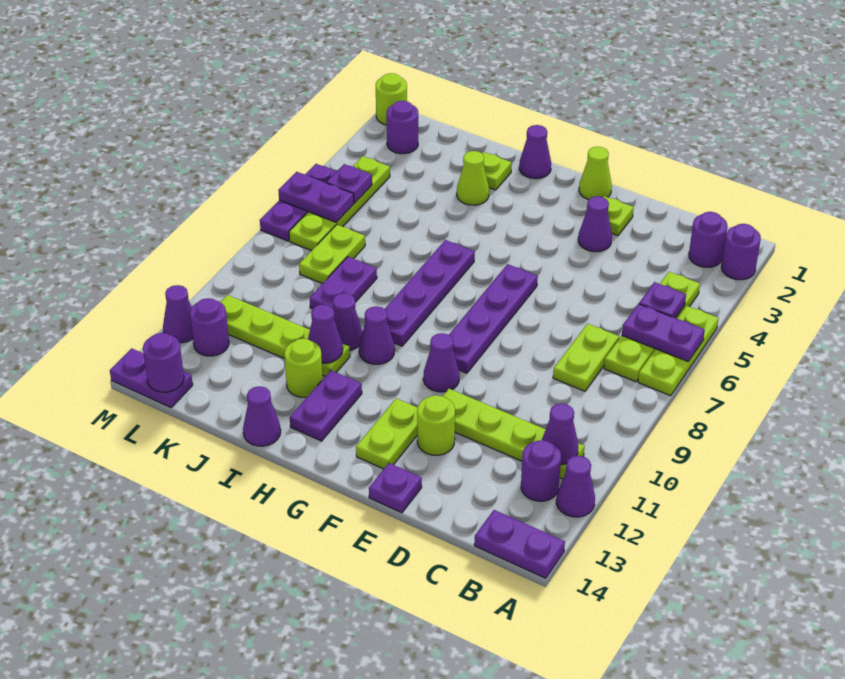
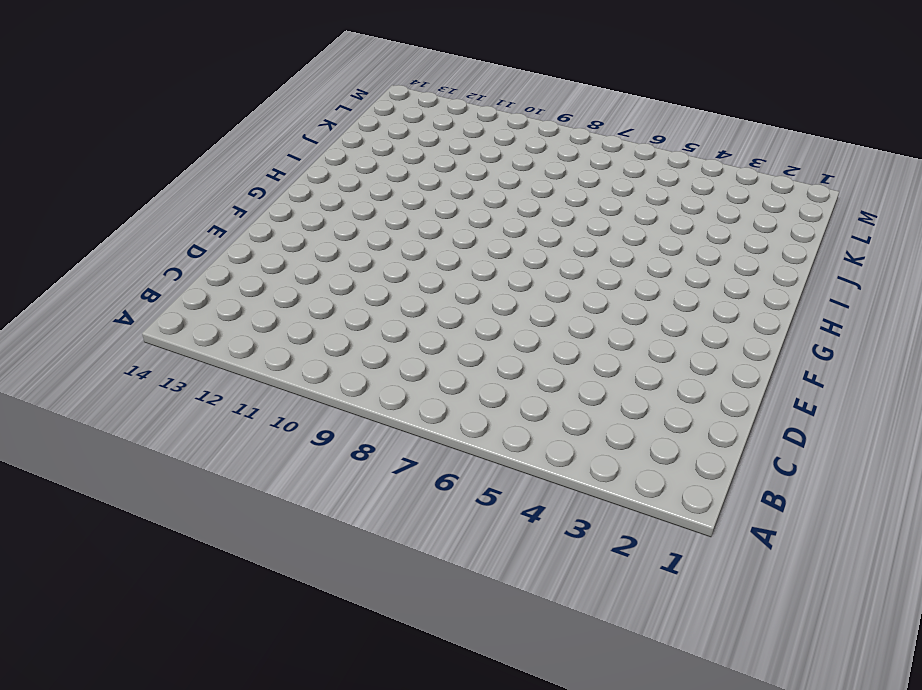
none -> purple round brick A2 level 1
none -> lime plate A5:A7 level 1
none -> purple cone A12 level 1
none -> purple plate A14:B14 level 1

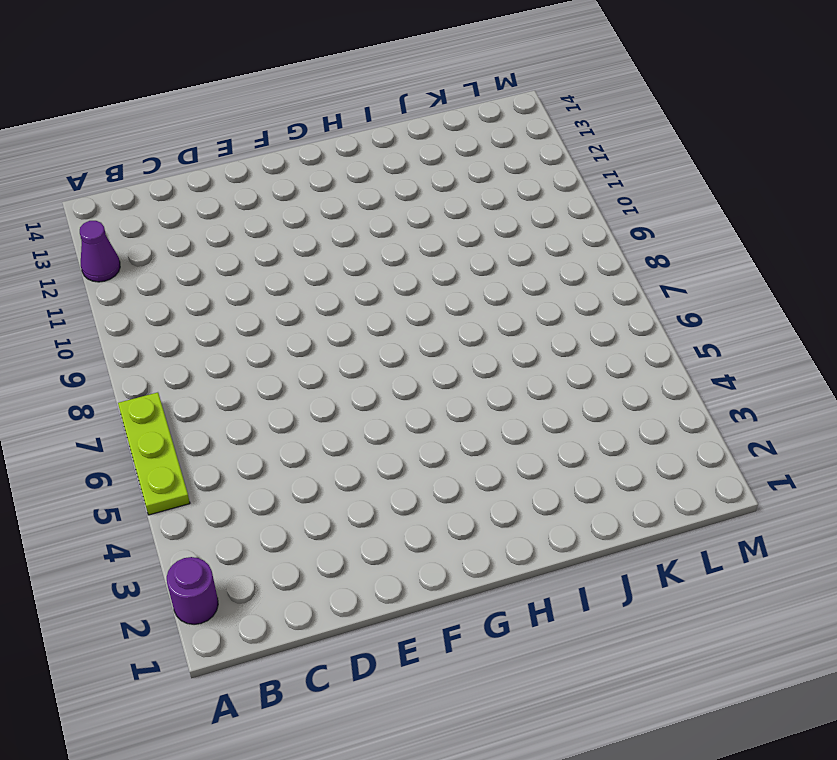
none -> purple plate A14:B14 level 1
none -> purple round brick B2 level 1
none -> lime plate B4:B7 level 1
none -> lime plate B11:E11 level 1

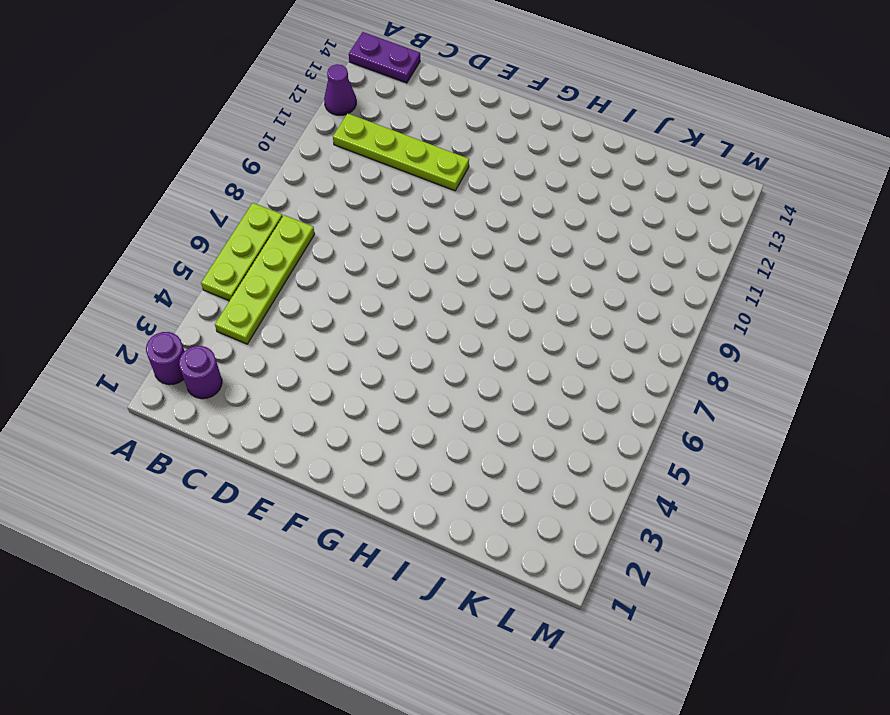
none -> purple round brick B12 level 1
none -> lime plate C7:C8 level 1
none -> lime plate E2 level 1
none -> purple cone E3 level 1

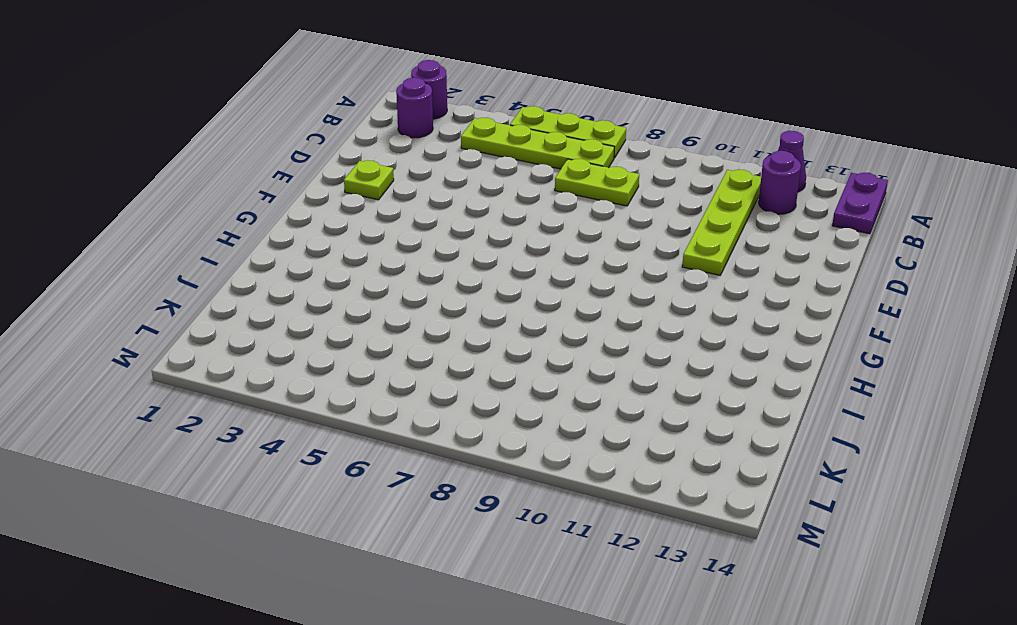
none -> purple cone E3 level 1
none -> lime round brick E12 level 1
none -> purple plate E14 level 1
none -> lime cone F1 level 1

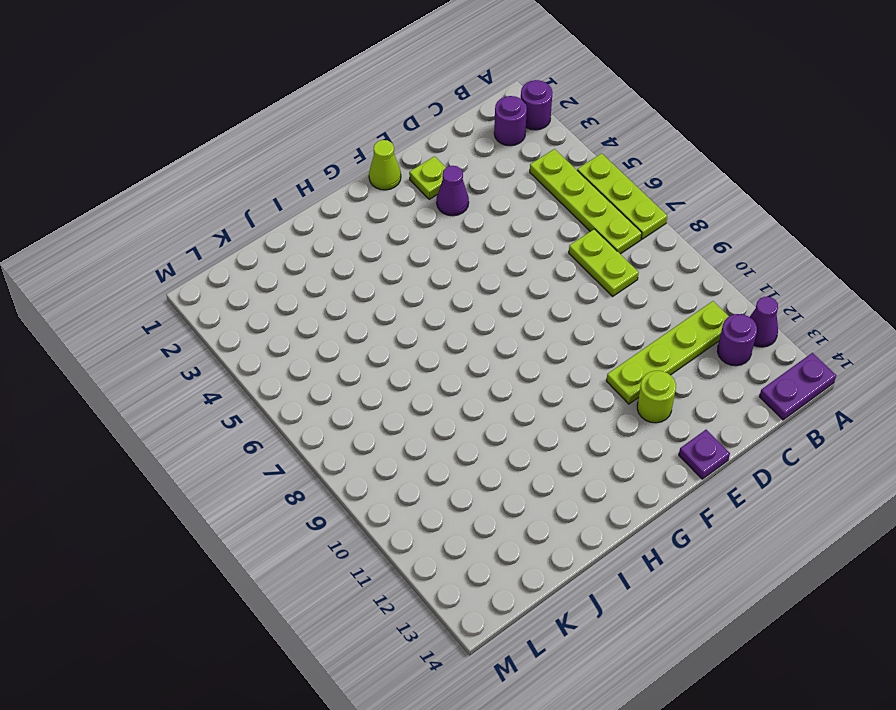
none -> purple plate F6:F9 level 1
none -> purple cone F10 level 1
none -> lime plate F12:F13 level 1
none -> purple cone H1 level 1

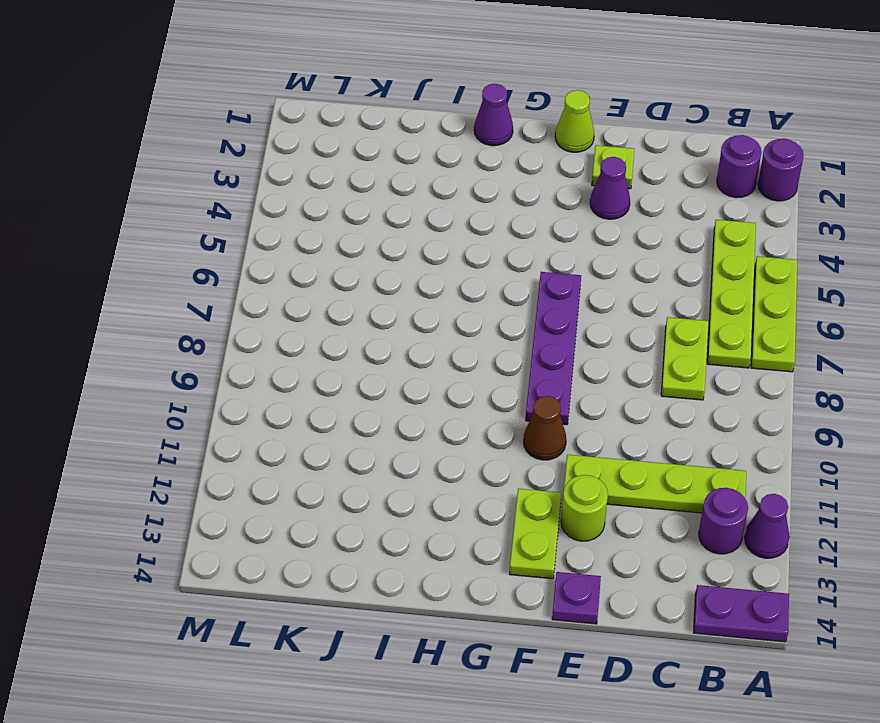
brown cone F10 level 1 -> purple cone F10 level 1
none -> purple plate H6:H9 level 1
none -> purple cone H10 level 1
none -> purple plate H12:H13 level 1
none -> lime plate I2 level 1

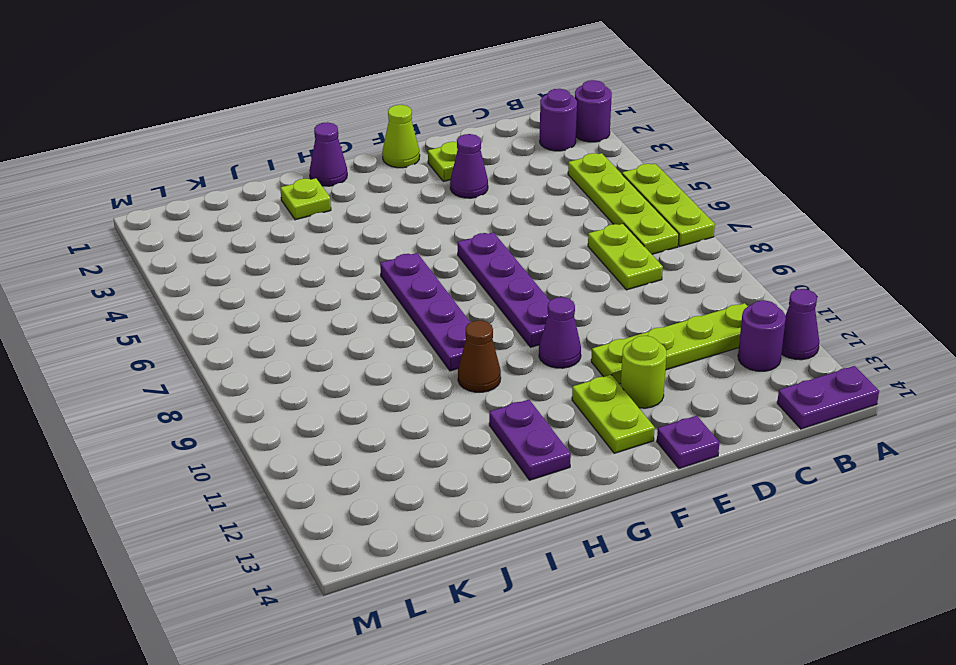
brown cone H10 level 1 -> purple cone H10 level 1
none -> lime cone I3 level 1
none -> purple cone I10 level 1
none -> lime plate I11:L11 level 1
none -> lime round brick I12 level 1

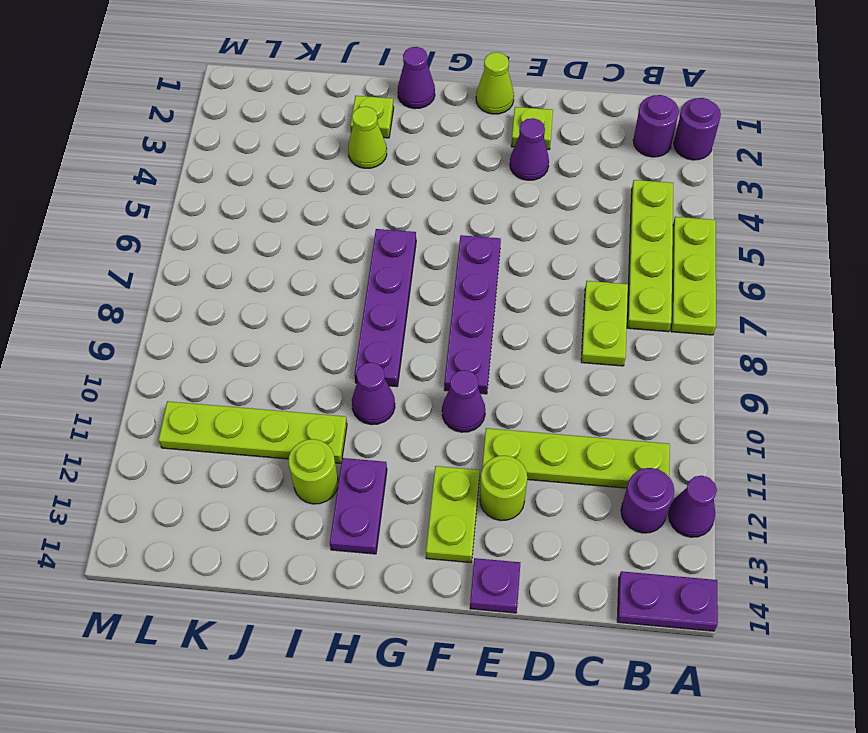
none -> purple cone I10 level 1
none -> purple cone I14 level 1
none -> purple plate J8:J9 level 1
none -> lime plate K7:K8 level 1

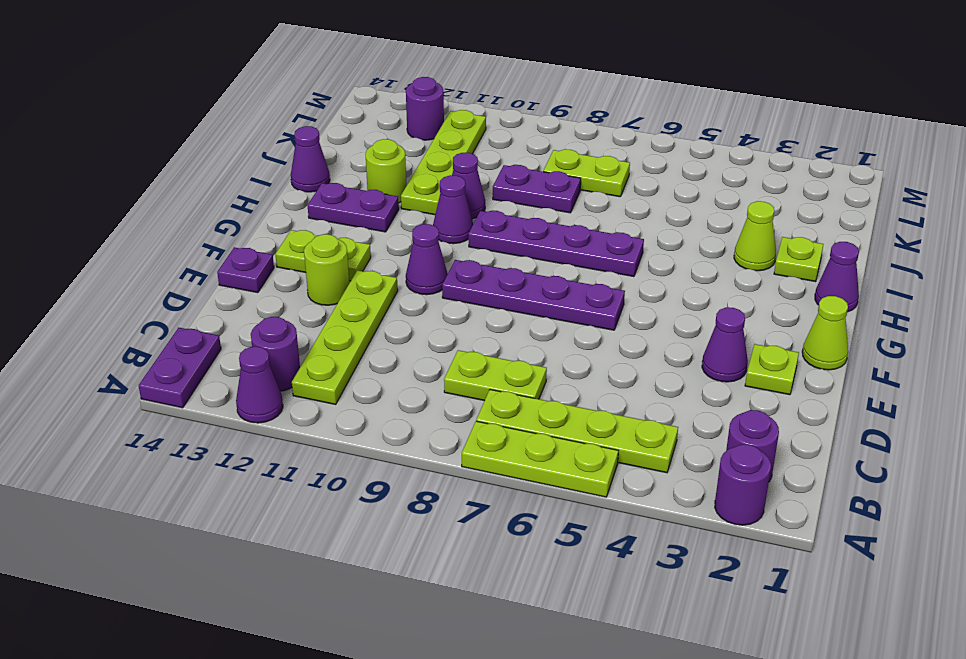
none -> purple round brick L2 level 1
none -> lime plate L4:L7 level 1
none -> purple plate L14:M14 level 1
none -> lime round brick M1 level 1

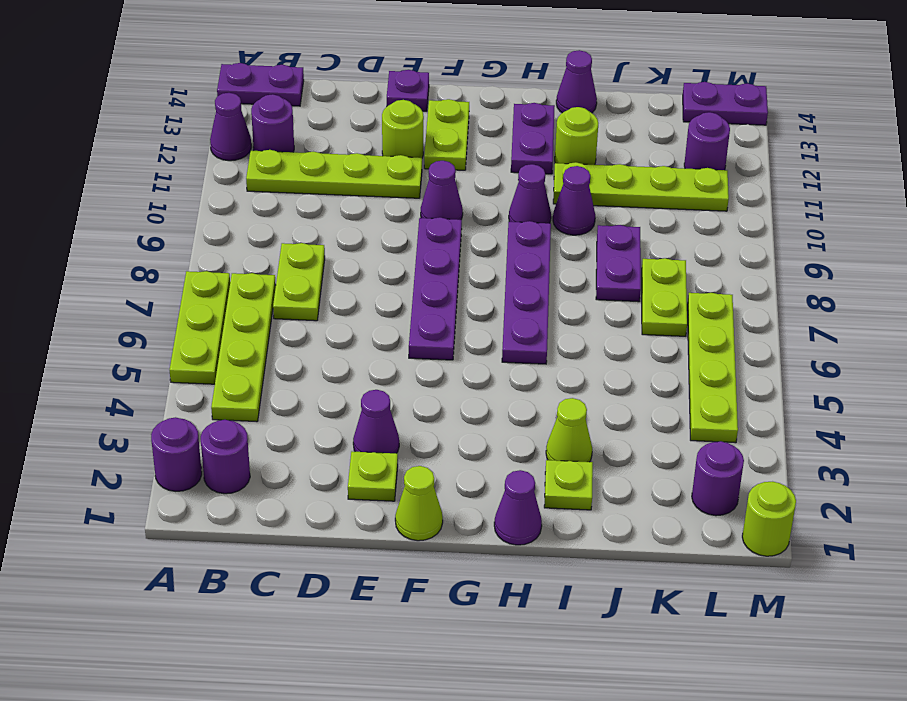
none -> purple plate M5:M7 level 1
none -> purple cone M12 level 1
none -> purple plate A6:B6 level 2
none -> purple plate B5 level 2

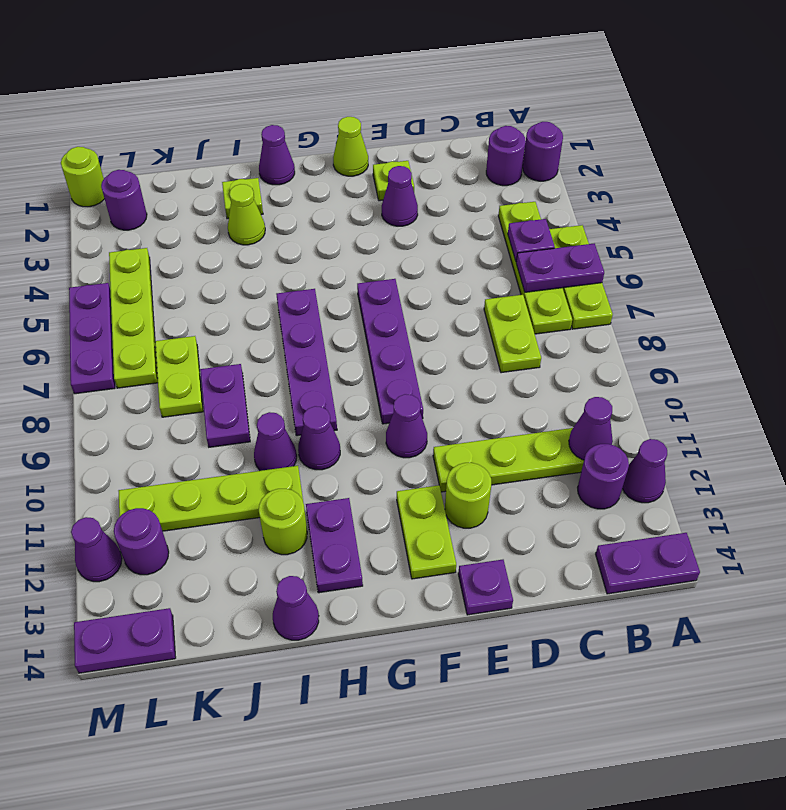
none -> purple cone I11 level 2
none -> purple plate L5 level 2
none -> purple plate L6:M6 level 2
none -> purple round brick L14 level 2

